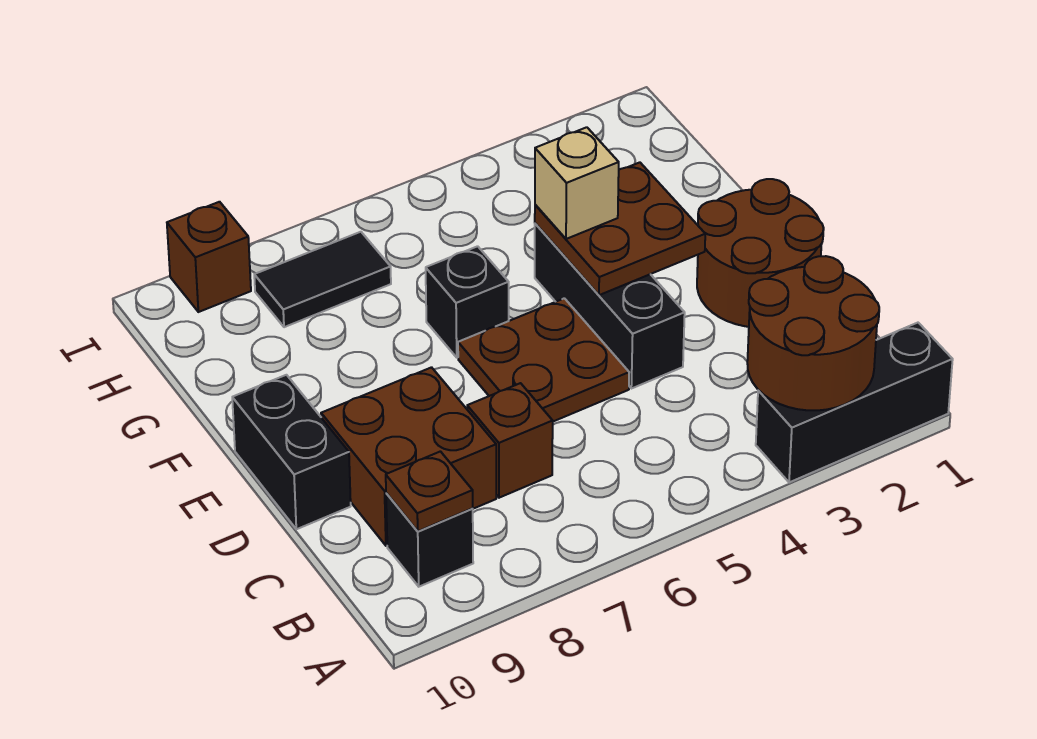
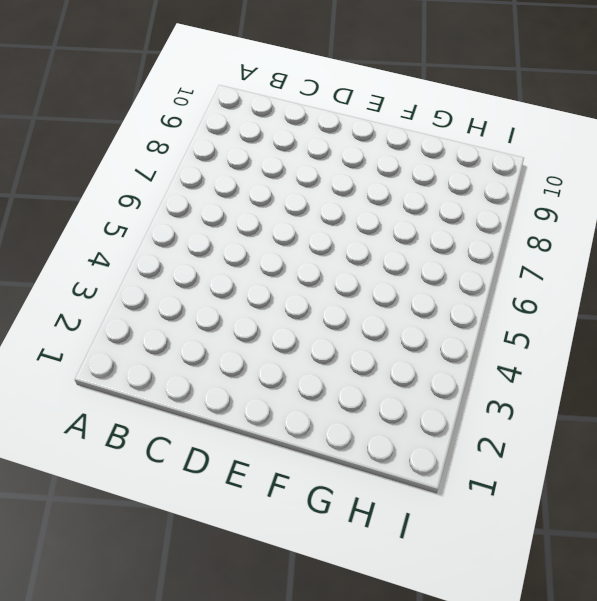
none -> black brick A1:A3 level 1
none -> black brick B9 level 1
none -> brown brick C7 level 1

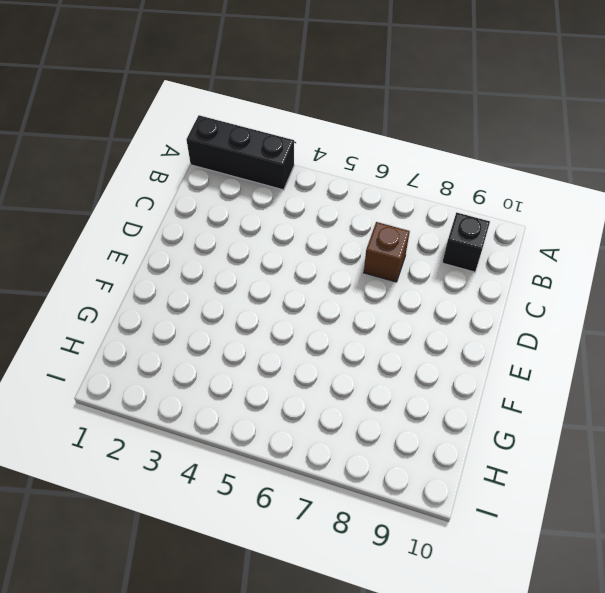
none -> brown brick C8:D9 level 1
none -> brown round brick D1:E2 level 1
none -> black brick D4:F4 level 1

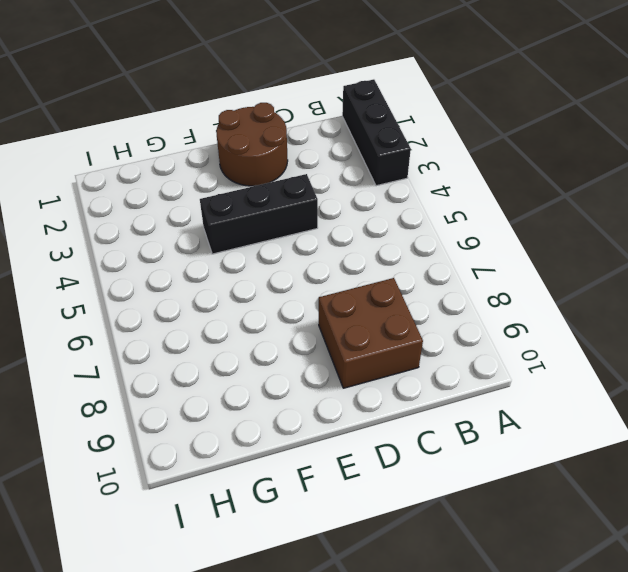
none -> black brick B9 level 1
none -> brown brick C7 level 1
none -> brown plate D5:E6 level 1

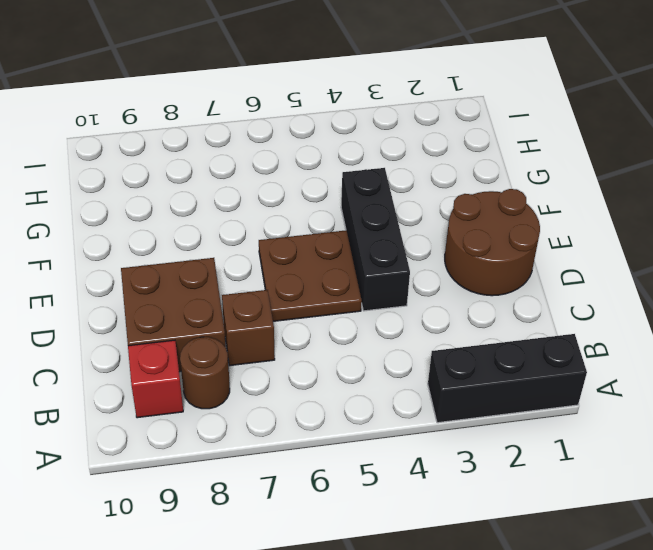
brown round brick B8 level 1 -> none
red brick B9 level 1 -> black brick B9 level 1
none -> black brick D10:E10 level 1
none -> black brick F6 level 1
none -> black tile H7:H8 level 1

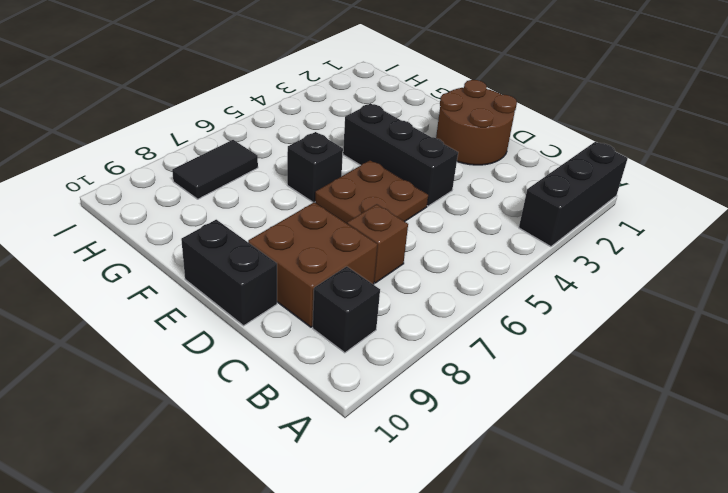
none -> brown brick I9 level 1
none -> brown round brick A2:B3 level 2
none -> brown plate B9 level 2

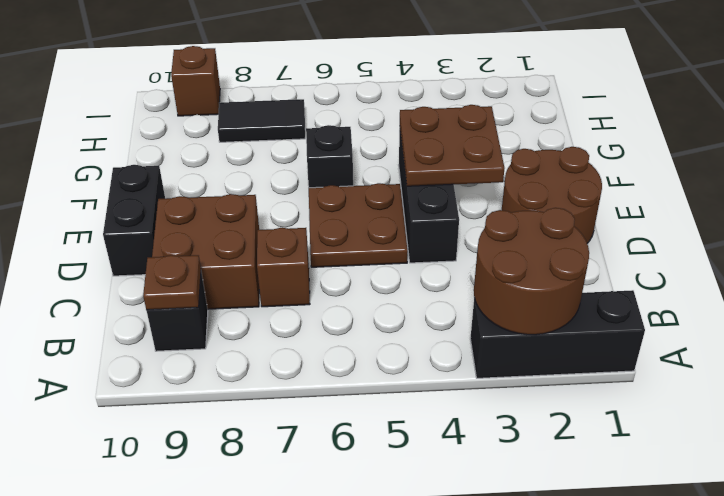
none -> tan brick F4 level 3

